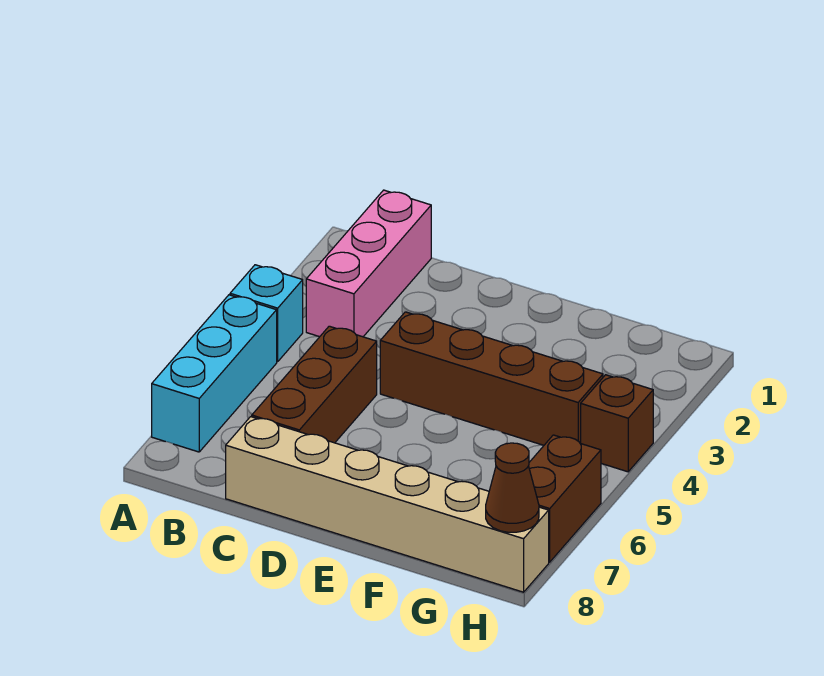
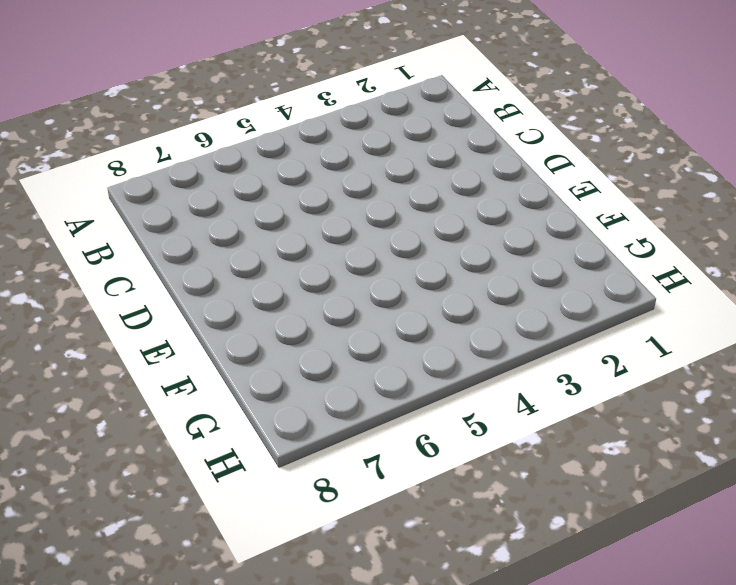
none -> cyan brick A4 level 1
none -> cyan brick A5:A7 level 1

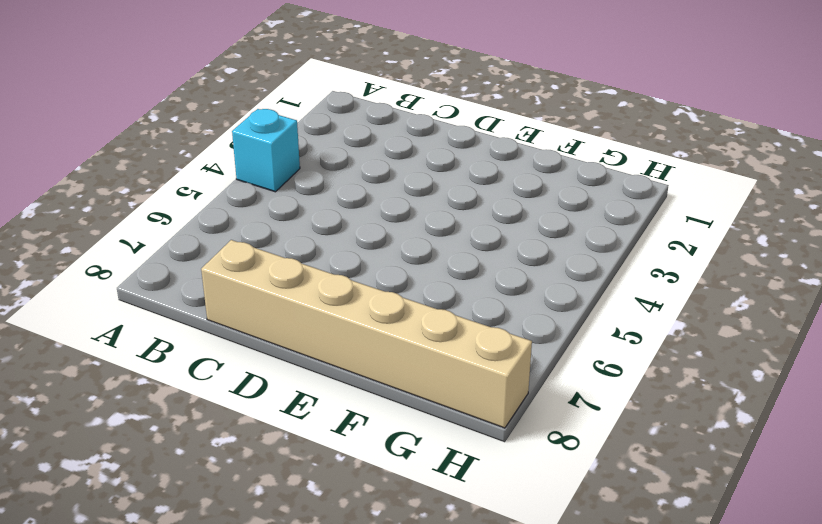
none -> cyan brick A5:A7 level 1
none -> pink brick B1:B3 level 1

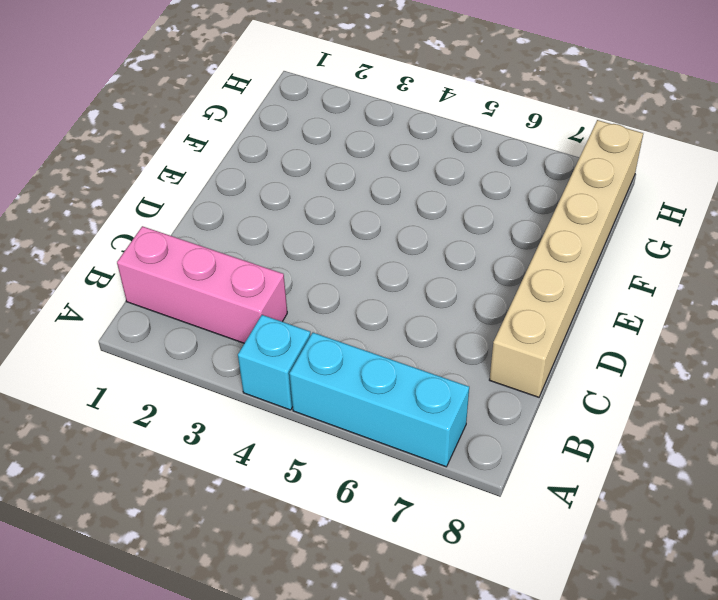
none -> brown brick C5:C7 level 1
none -> brown brick D4:G4 level 1

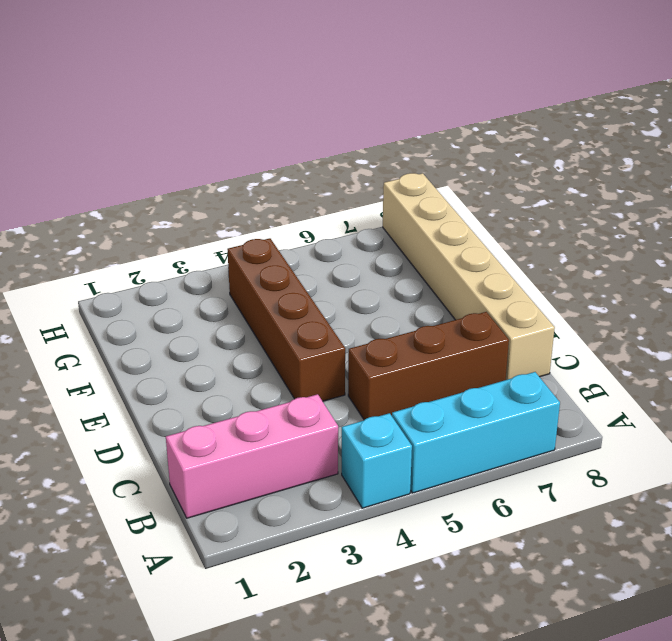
none -> brown brick H4 level 1
none -> brown brick H6:H7 level 1

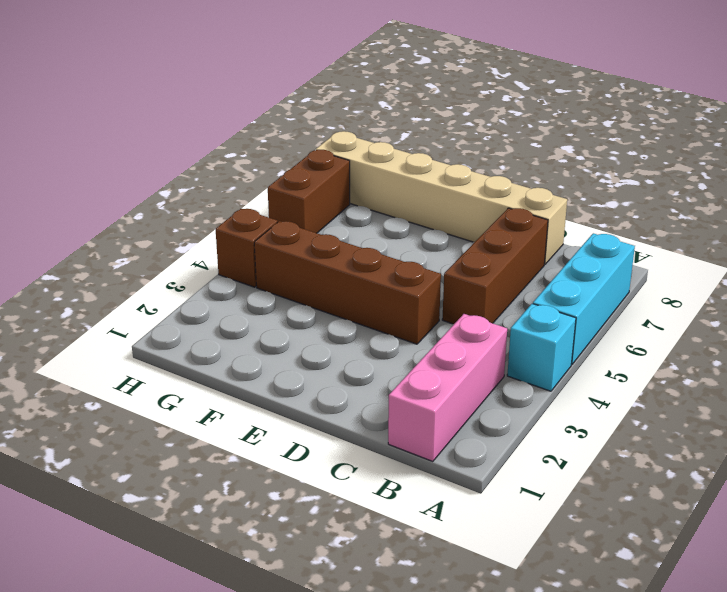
none -> brown cone H8 level 2

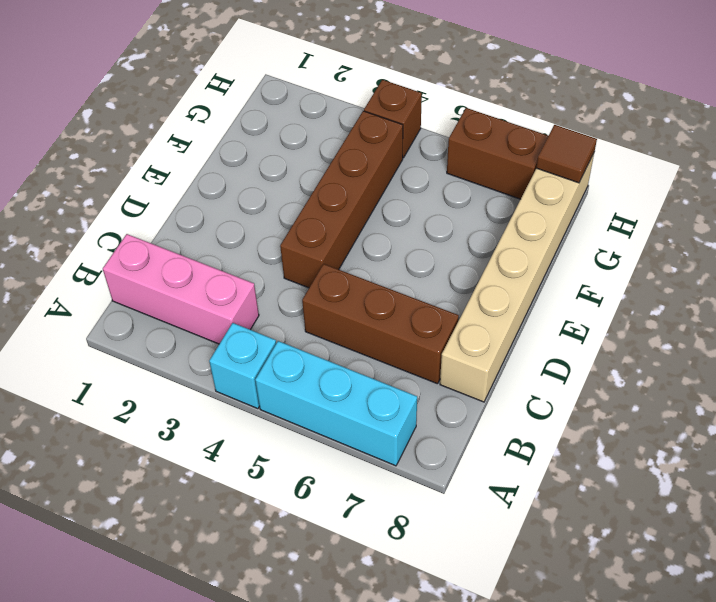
brown tile H8 level 2 -> brown cone H8 level 2

